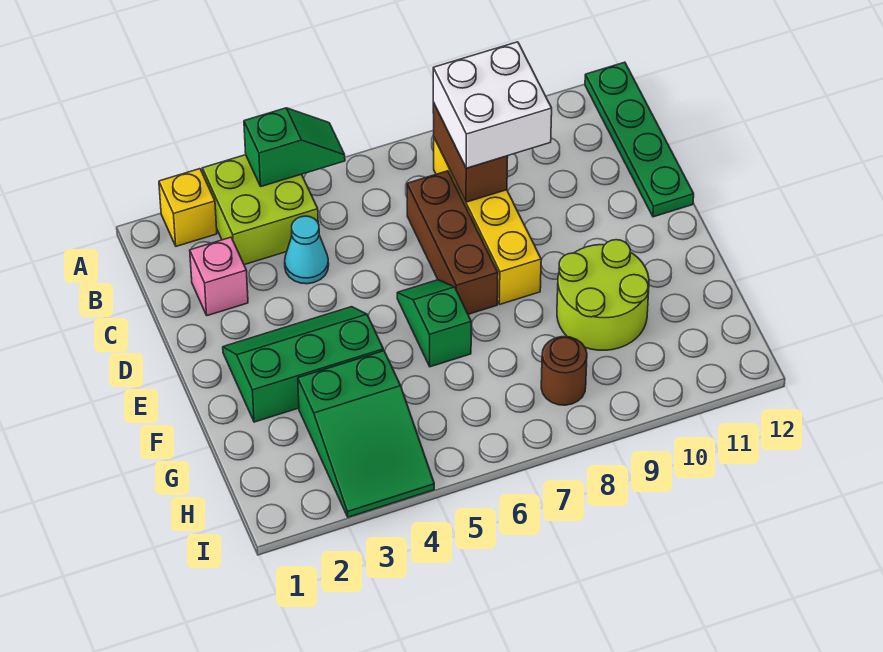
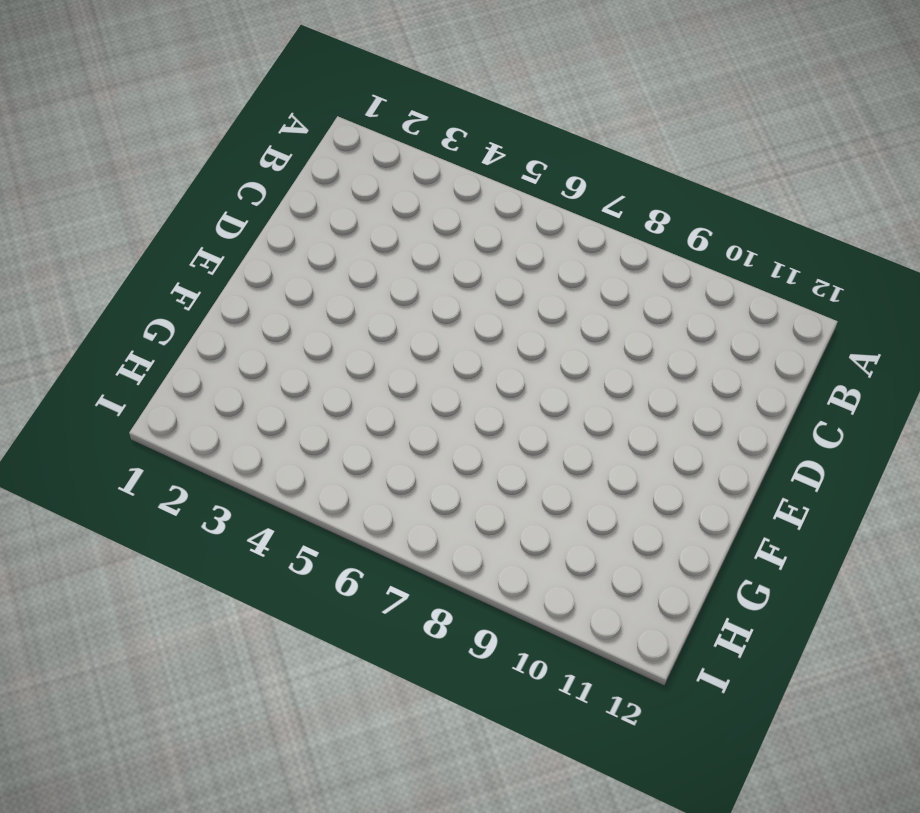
none -> yellow brick A2 level 1
none -> lime brick A3:B4 level 1
none -> green plate A12:D12 level 1

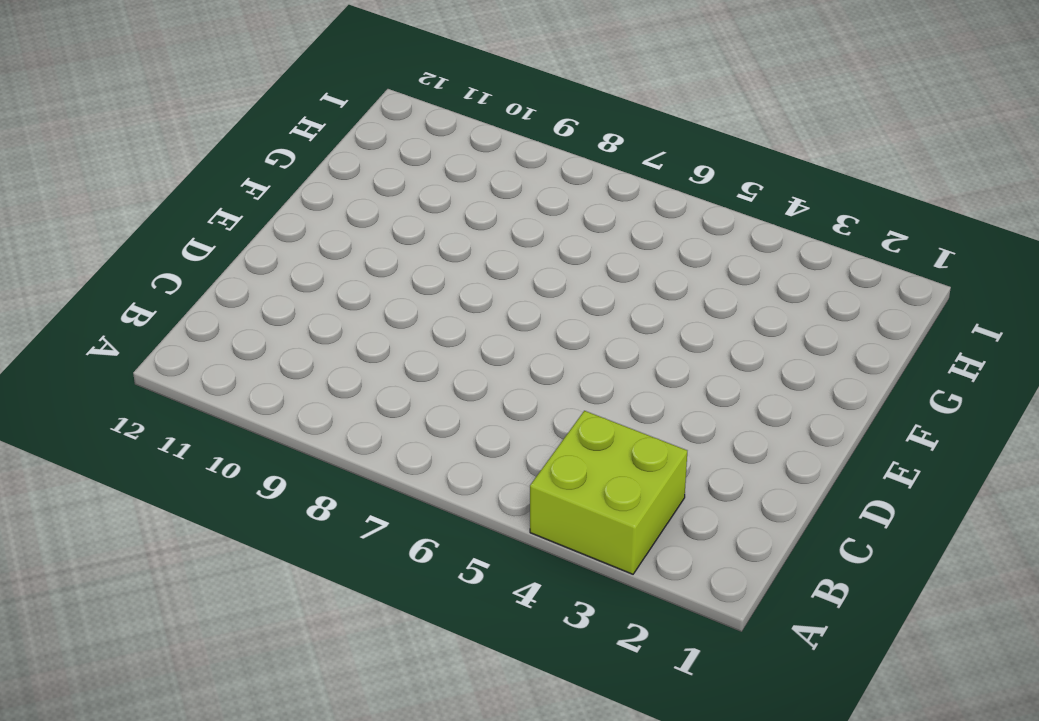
none -> yellow brick A2 level 1
none -> green plate A12:D12 level 1
none -> yellow brick B8:E8 level 1

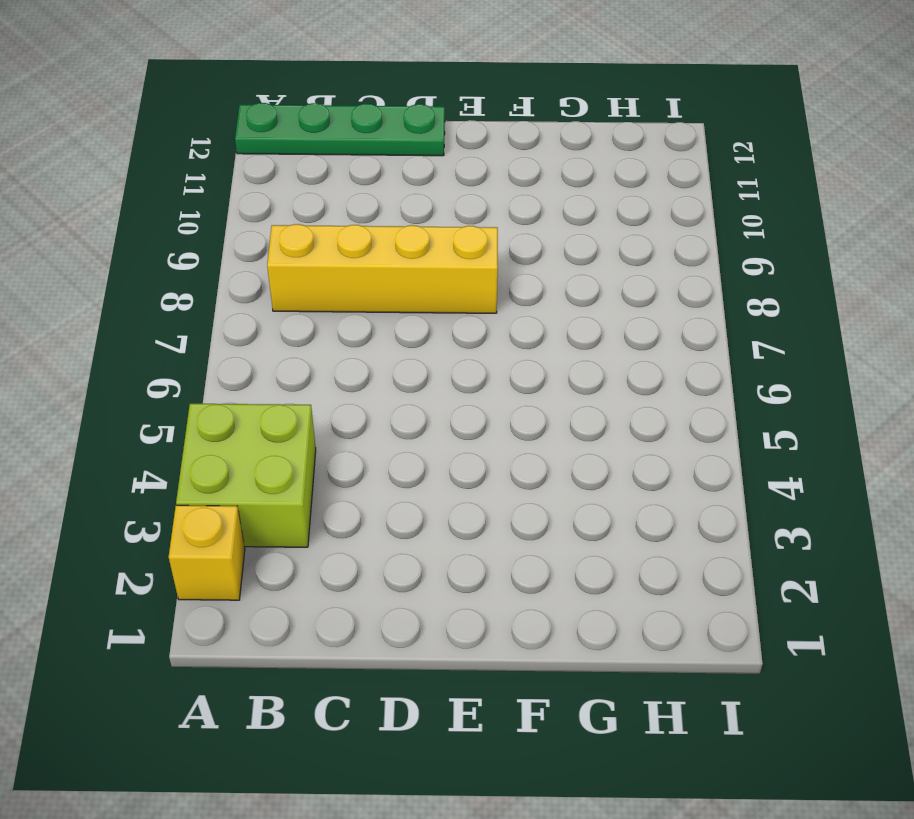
none -> pink brick C2 level 1
none -> cyan cone C4 level 1
none -> brown brick C7:E7 level 1

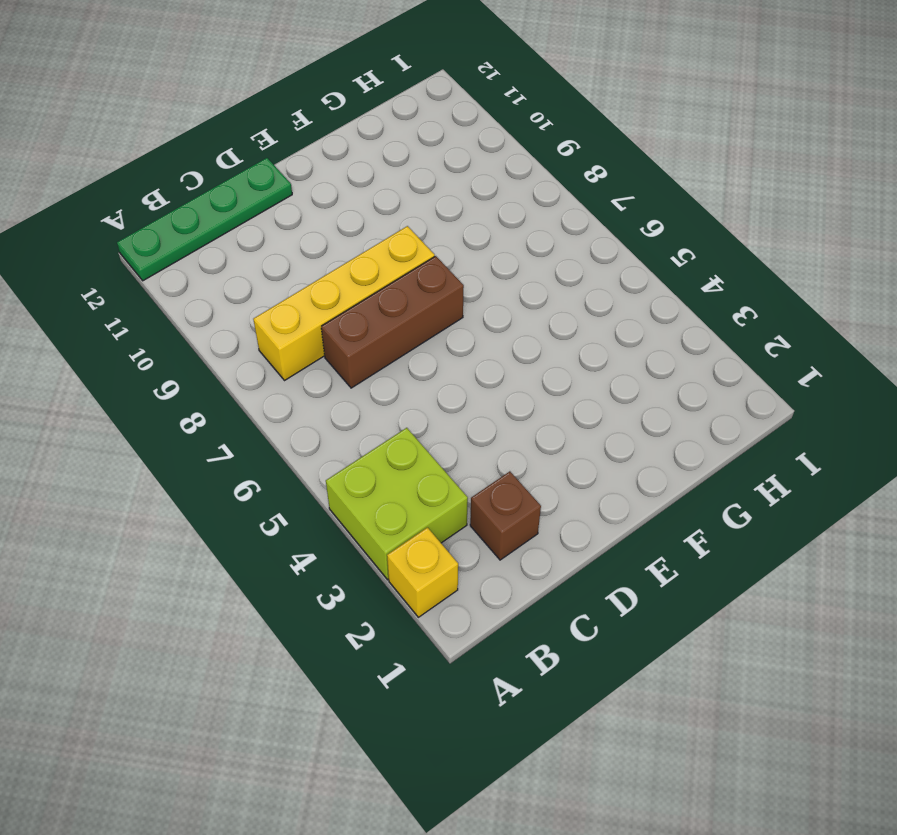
brown brick C2 level 1 -> pink brick C2 level 1
none -> cyan cone C4 level 1
none -> green slope E2:F4 level 1 top F
none -> green slope E6:F6 level 1 top F

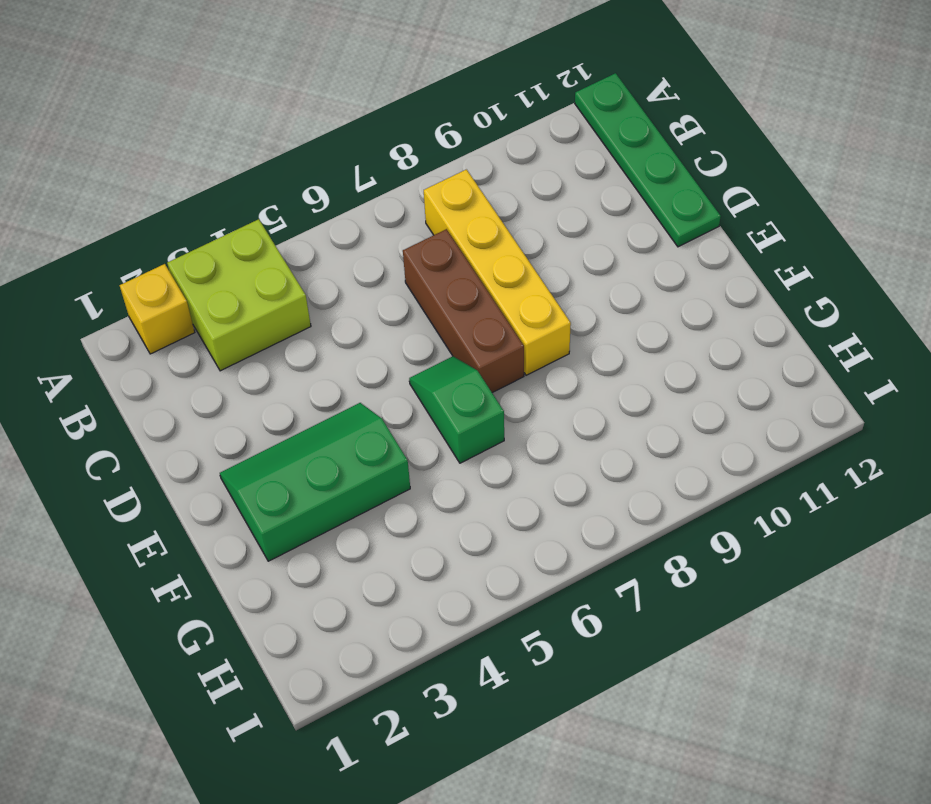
none -> pink brick C2 level 1
none -> cyan cone C4 level 1
none -> lime round brick F9:G10 level 1

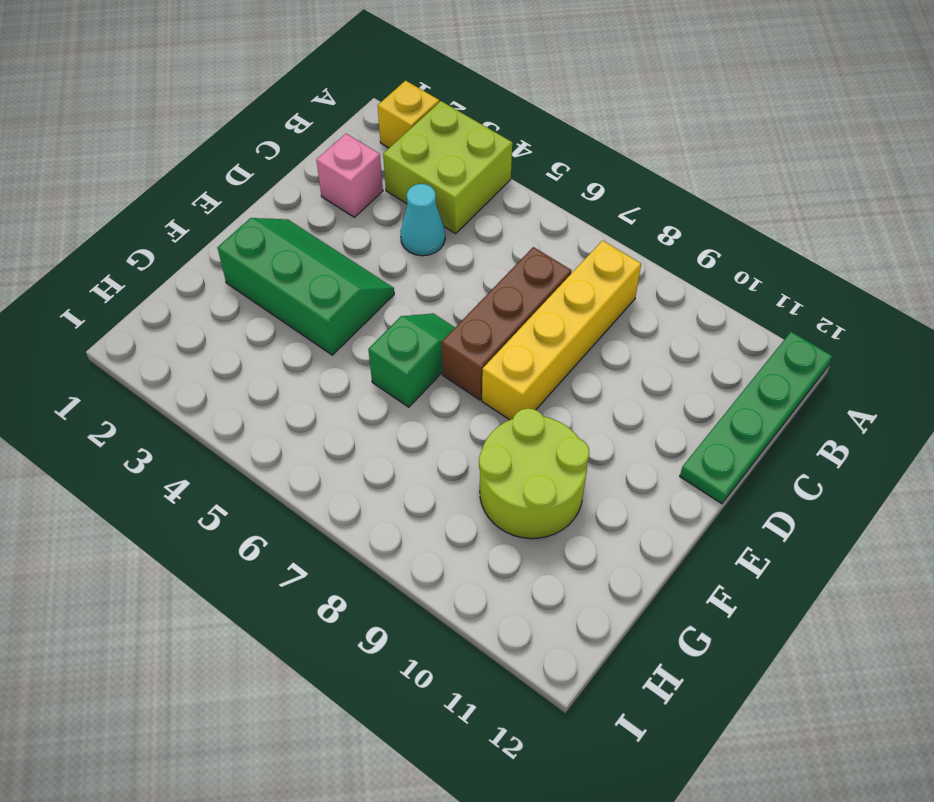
none -> green slope G3:I4 level 1 top G
none -> brown round brick H8 level 1
none -> green slope A4:A5 level 2 top 4

